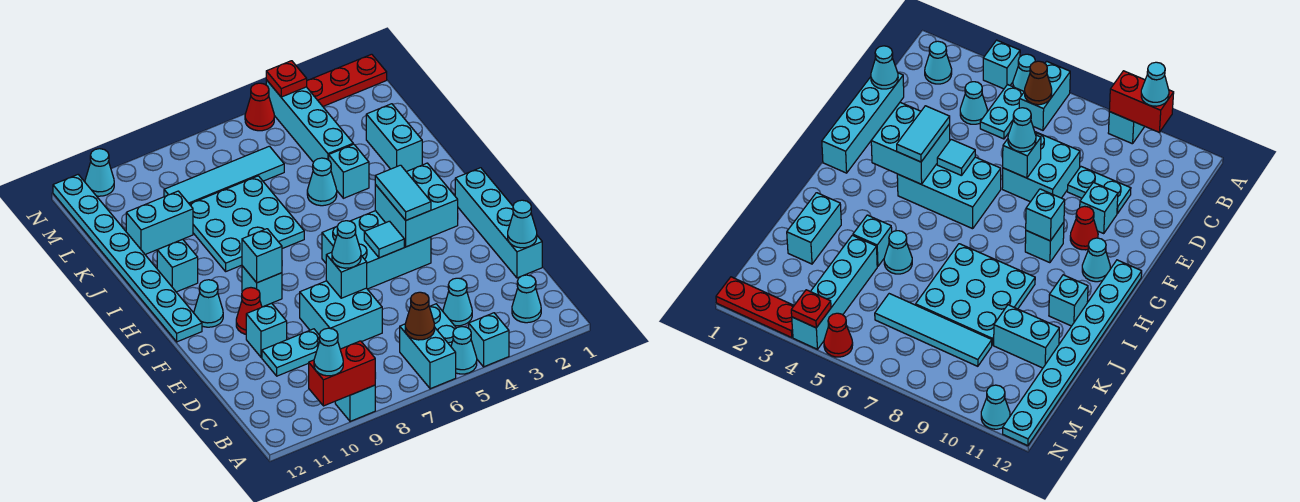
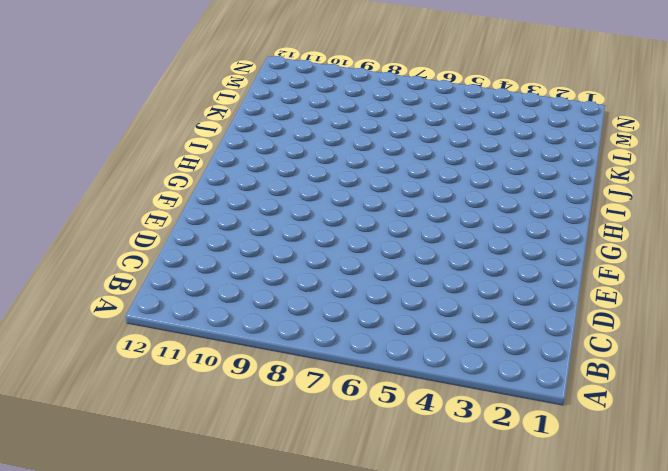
none -> cyan brick A4 level 1
none -> cyan cone A5 level 1
none -> cyan brick A6:B6 level 1
none -> cyan brick A9 level 1

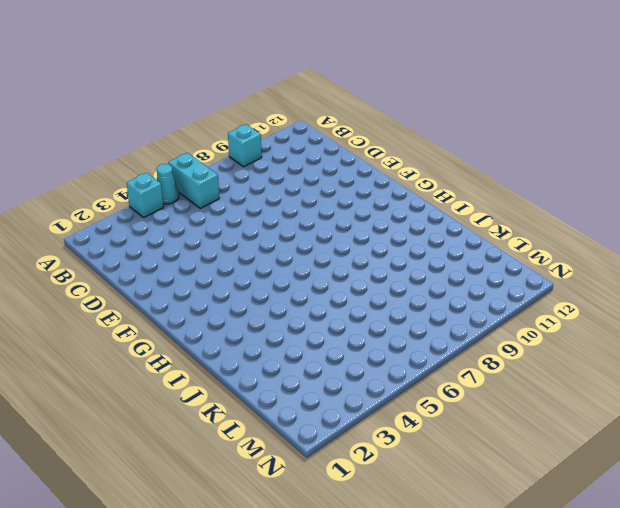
none -> cyan cone B2 level 1
none -> cyan plate B5:C5 level 1
none -> cyan cone C4 level 1
none -> cyan brick D1:G1 level 1

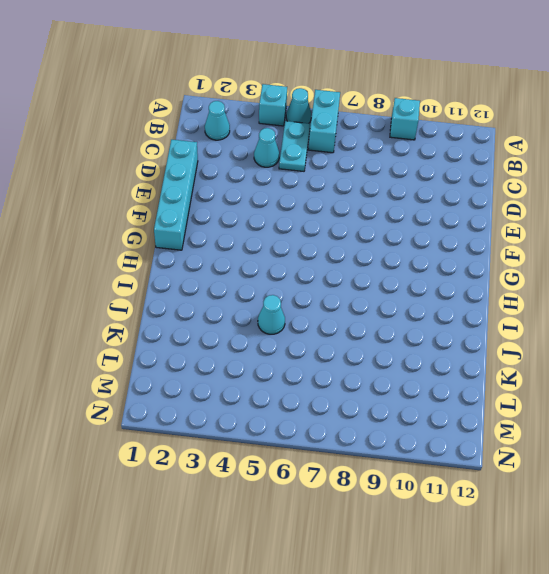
none -> cyan brick D7:E8 level 1
none -> cyan plate D9:D10 level 1
none -> cyan brick E10 level 1
none -> cyan brick F4:G6 level 1

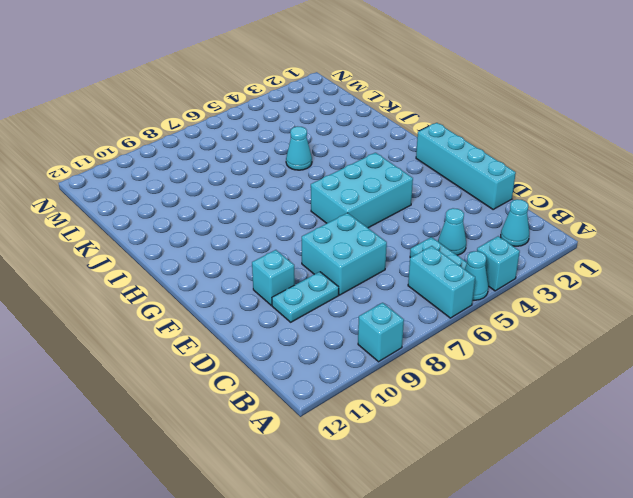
none -> red cone F10 level 1
none -> cyan brick G9 level 1
none -> cyan cone G11 level 1
none -> cyan plate G12:N12 level 1

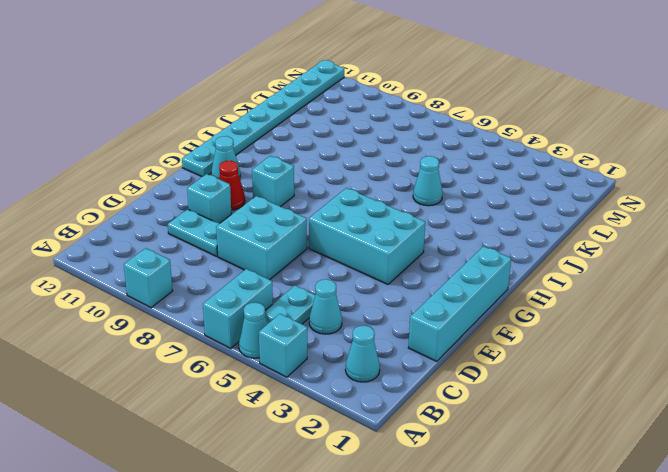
none -> cyan plate I7:K9 level 1
none -> cyan brick I11 level 1
none -> cyan brick J2:K2 level 1
none -> cyan brick J4 level 1

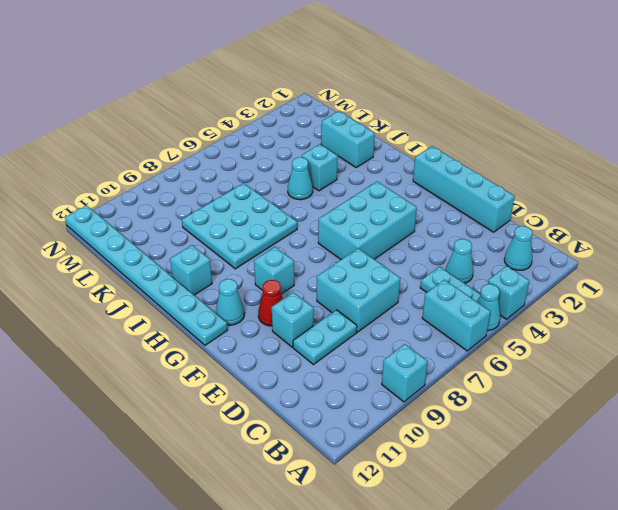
none -> cyan brick K4:N4 level 1
none -> cyan brick K10:K11 level 1
none -> cyan tile L6:L9 level 1
none -> red plate N1:N3 level 1

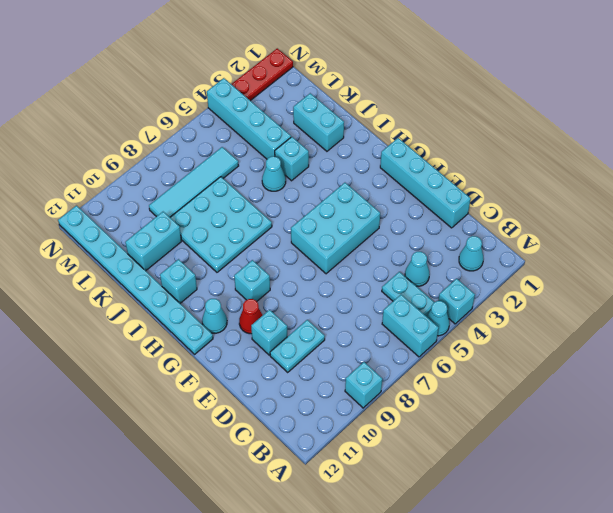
none -> cyan brick D7:E8 level 1
none -> red cone N5 level 1
none -> cyan cone N11 level 1
none -> red brick A9:A10 level 2

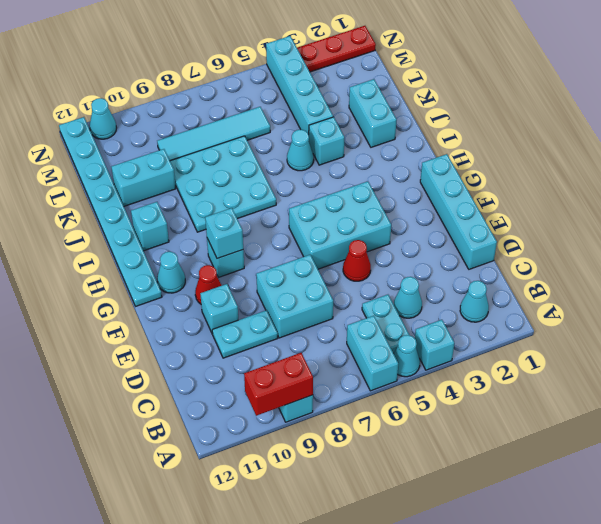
red cone E5 level 1 -> red cone N5 level 1
none -> brown cone B6 level 2
none -> cyan cone D1 level 2
none -> cyan brick E7 level 2
none -> cyan brick F3:G4 level 2

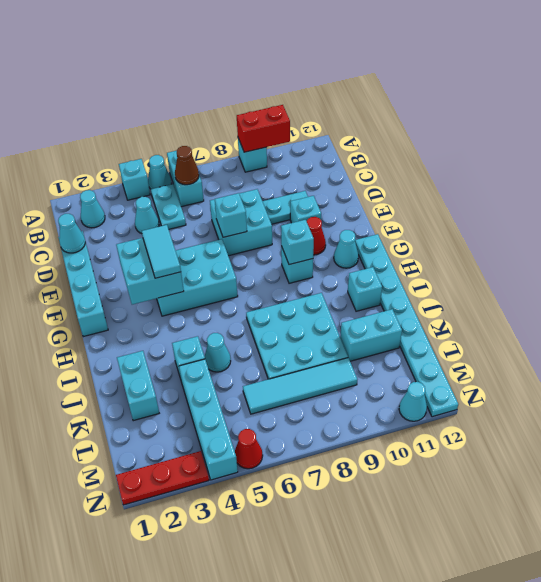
none -> cyan tile F5 level 2
none -> red plate N4 level 2
none -> cyan cone A10 level 3
none -> cyan cone E7 level 3

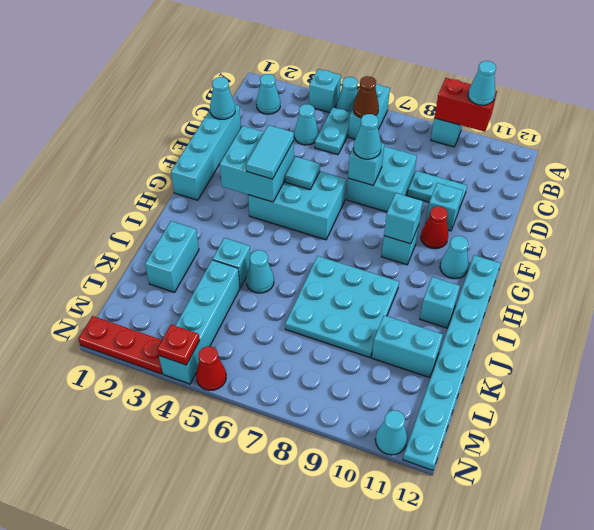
none -> cyan tile L6:L9 level 1

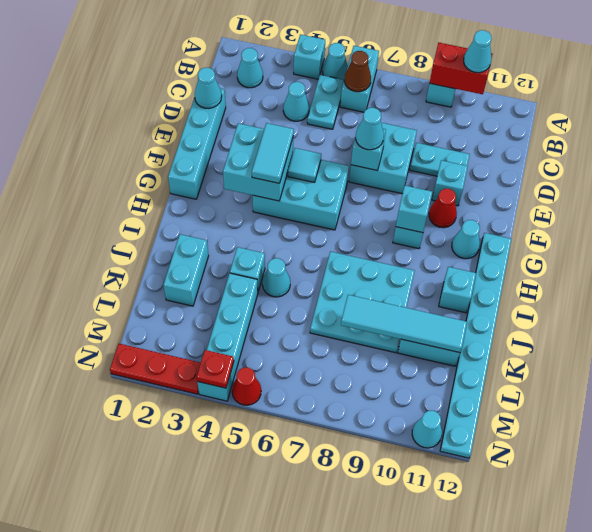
cyan tile K8:K11 level 2 -> cyan tile L6:L9 level 1

